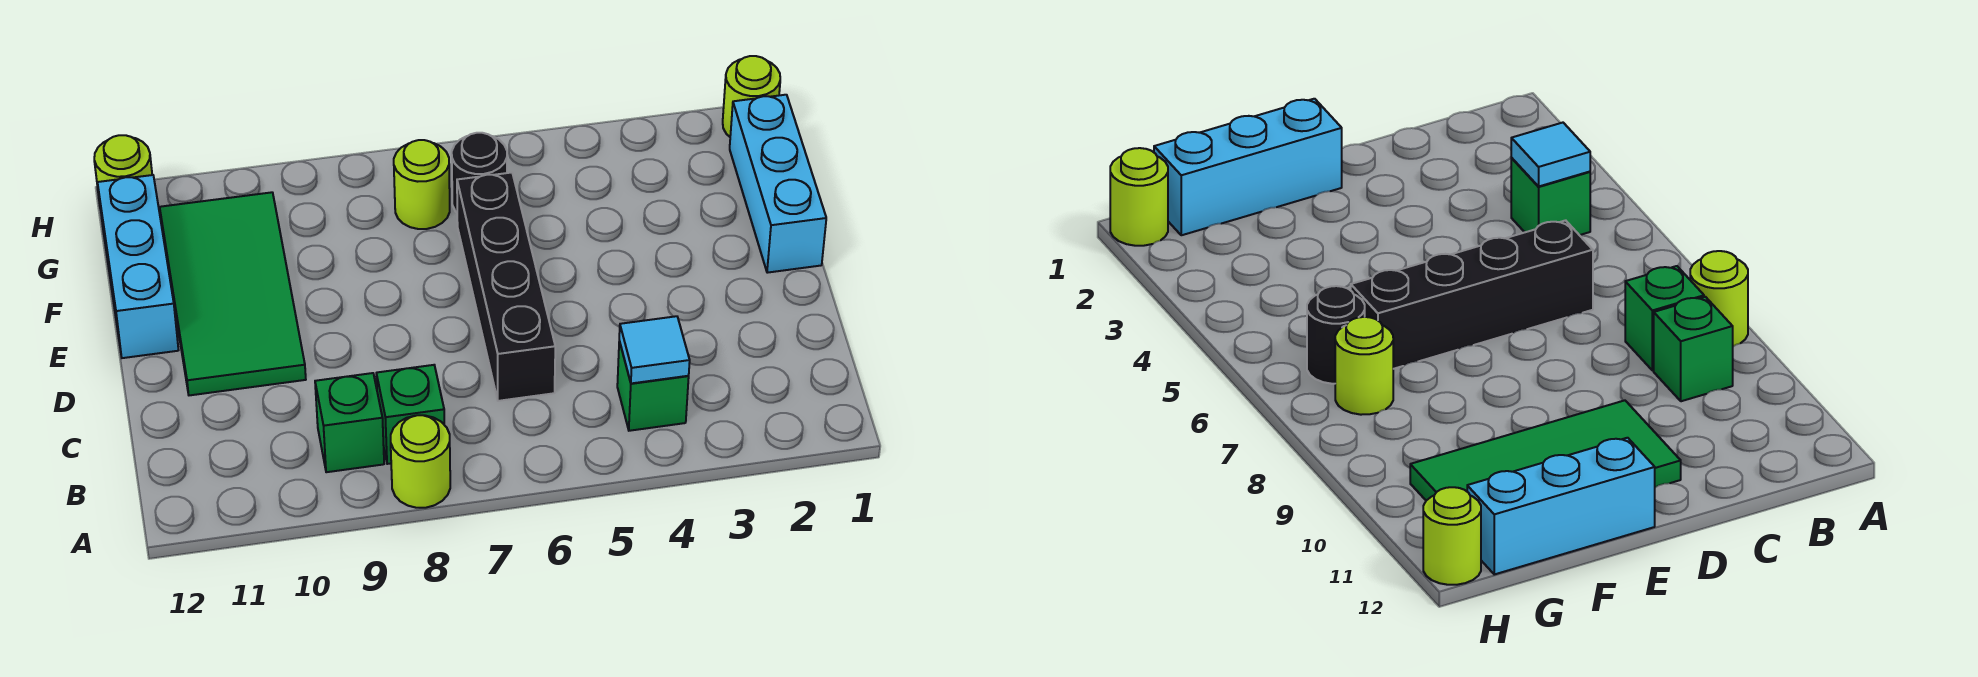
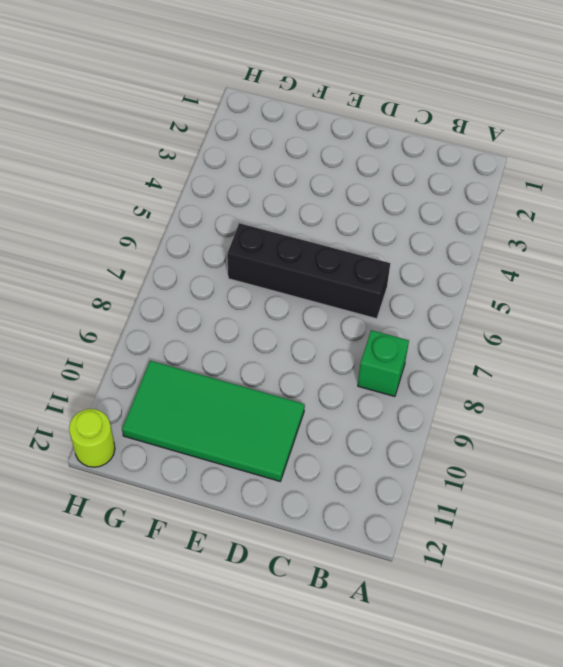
none -> lime round brick A8 level 1
none -> green brick B4 level 1
none -> green brick B9 level 1

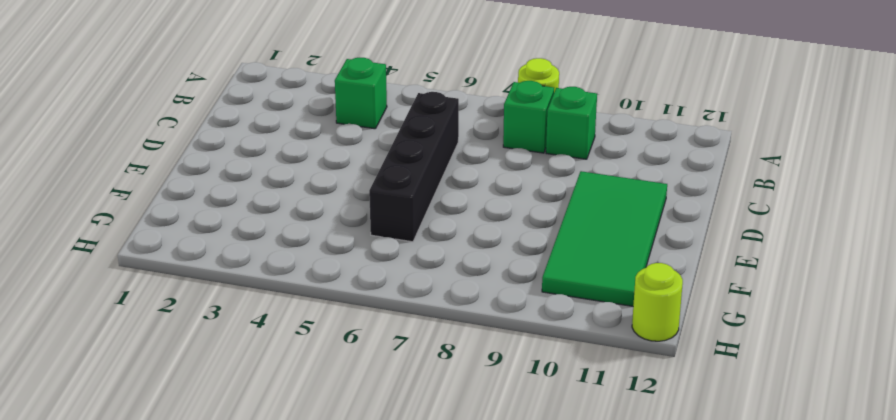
none -> cyan brick E1:G1 level 1
none -> cyan brick E12:G12 level 1
none -> black round brick G6 level 1

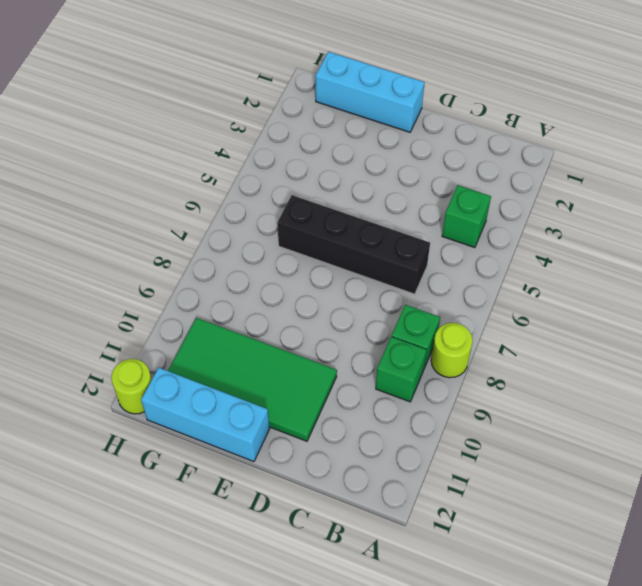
none -> black round brick G6 level 1
none -> lime round brick G7 level 1
none -> lime round brick H1 level 1

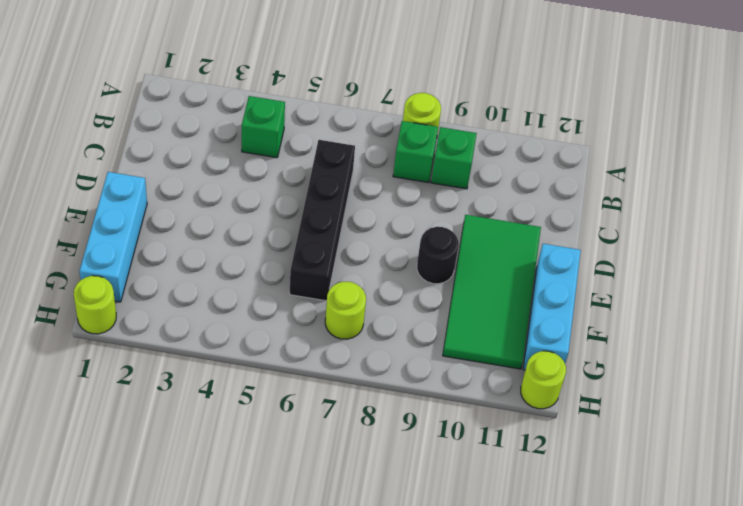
black round brick E9 level 1 -> black round brick G6 level 1
none -> cyan tile B4 level 2

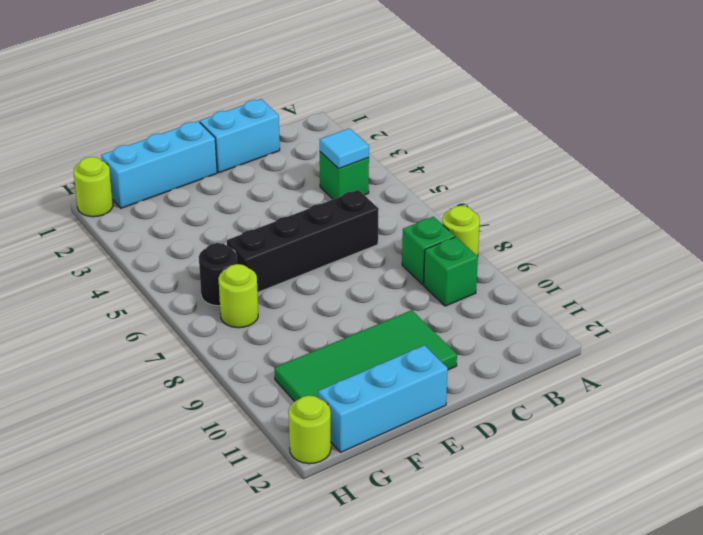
cyan brick C1:D1 level 1 -> none

